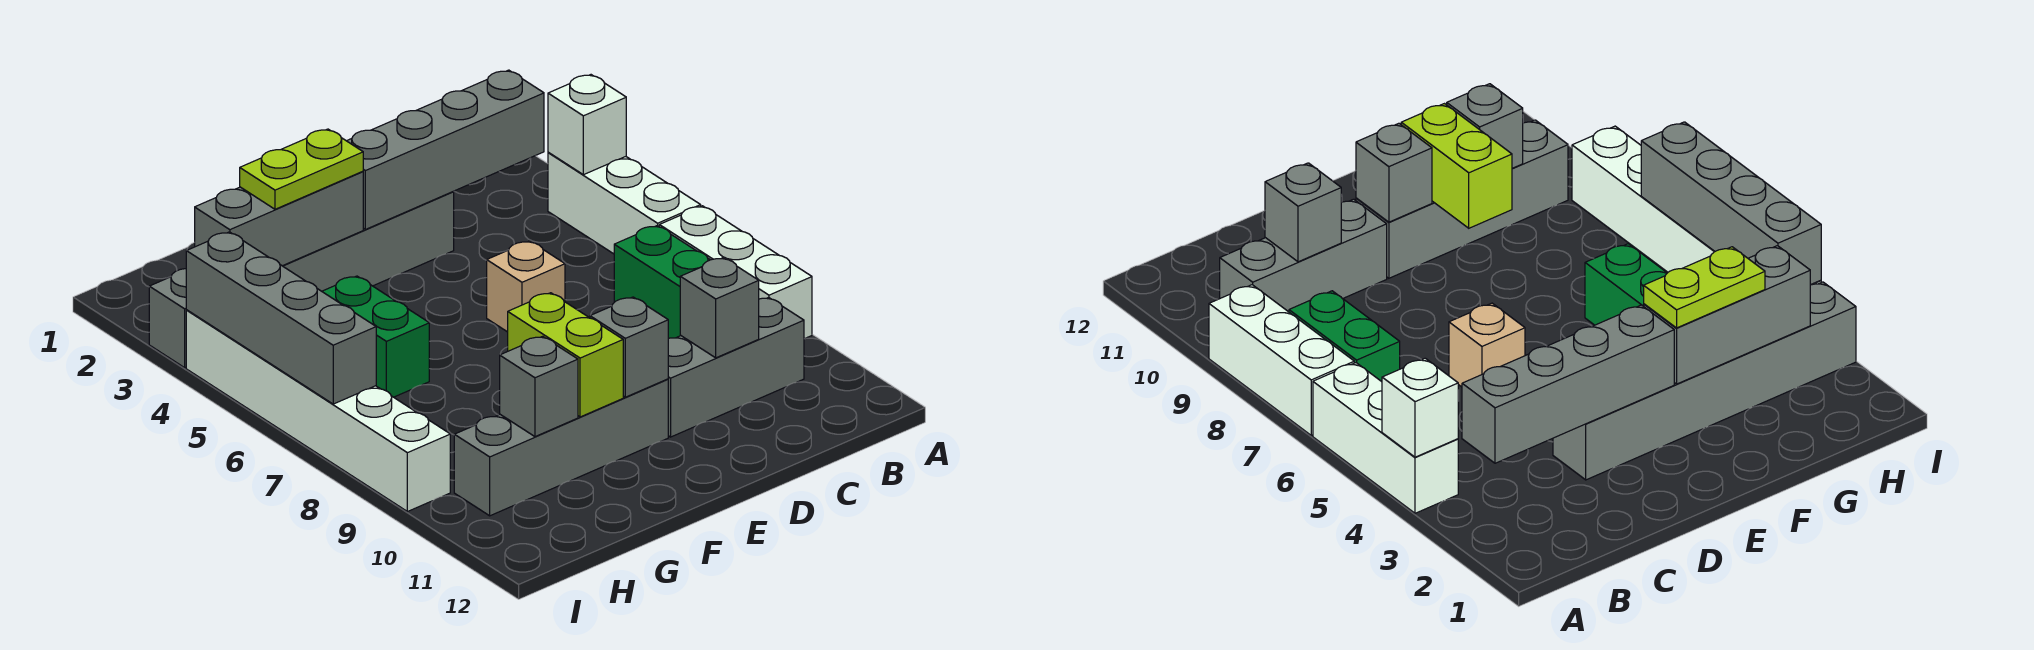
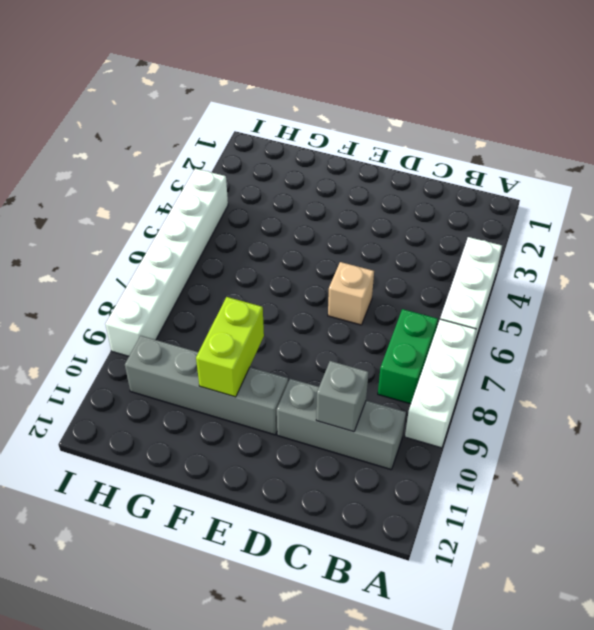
none -> grey brick D3:I3 level 1
none -> green brick G5:G6 level 1
none -> white brick A4 level 2

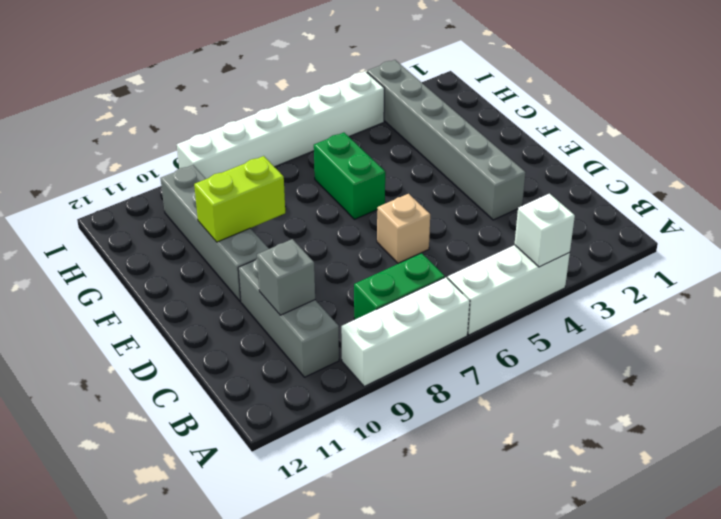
green brick F6:G6 level 1 -> green brick G5:G6 level 1
none -> grey brick B3:E3 level 2
none -> grey brick E10 level 2
none -> grey brick F3:H3 level 2

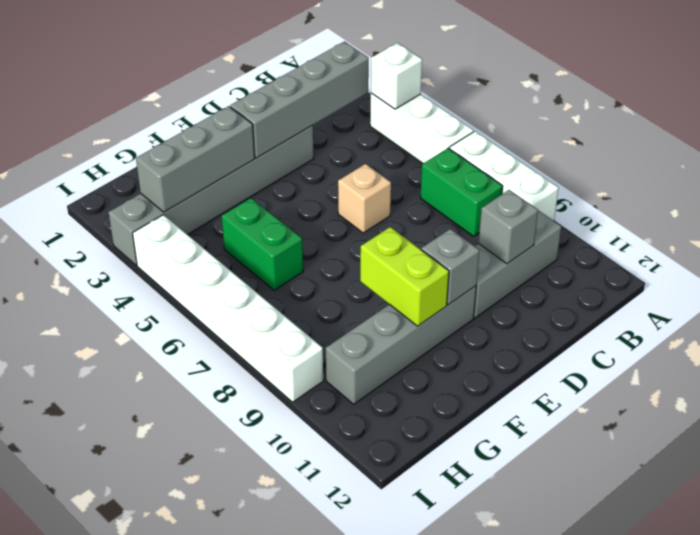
none -> grey brick G10 level 2
none -> grey brick I4:I7 level 2
none -> lime plate F3:G3 level 3

